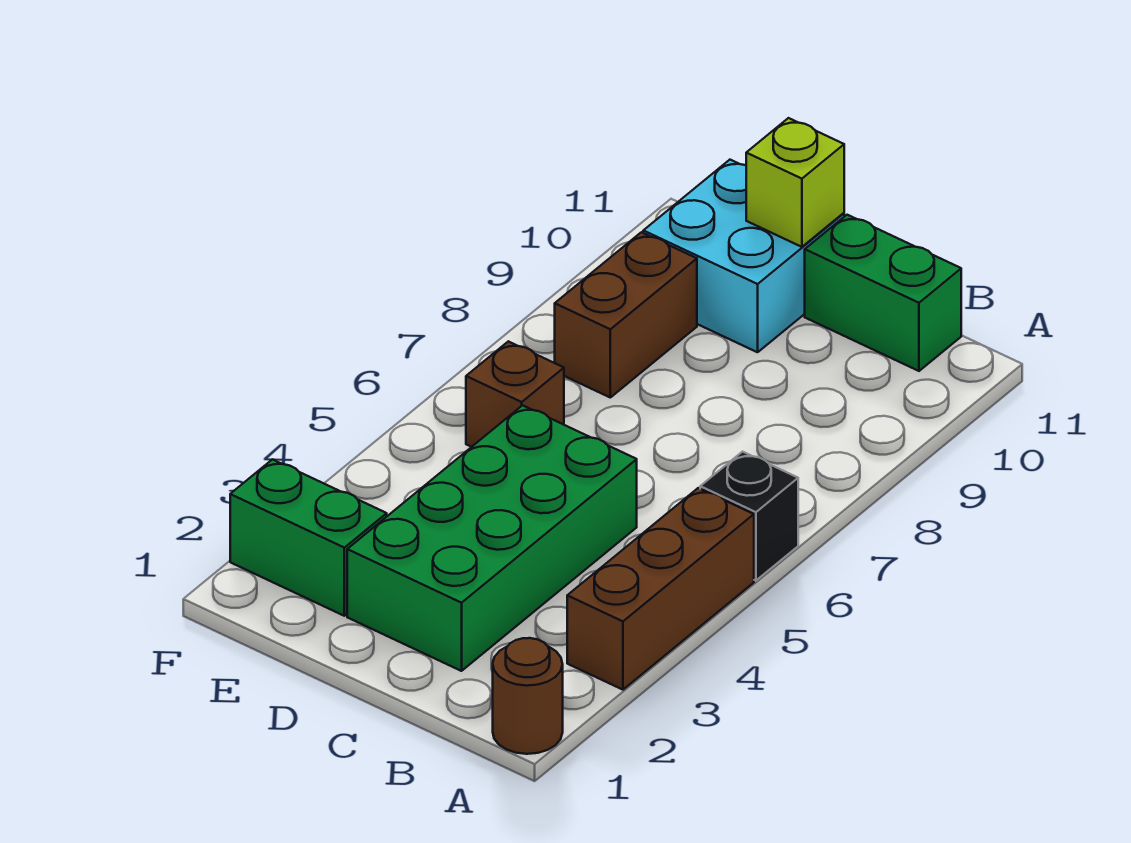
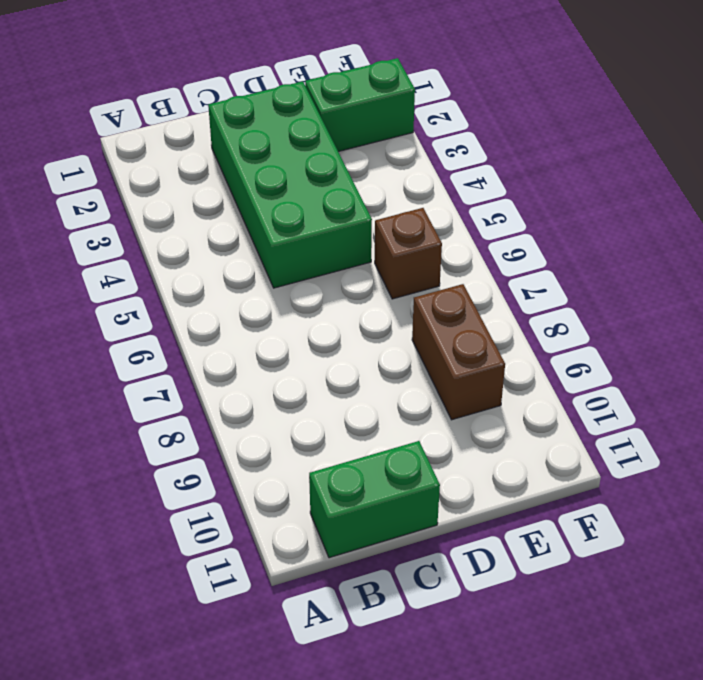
none -> brown round brick A1 level 1
none -> brown brick A3:A5 level 1

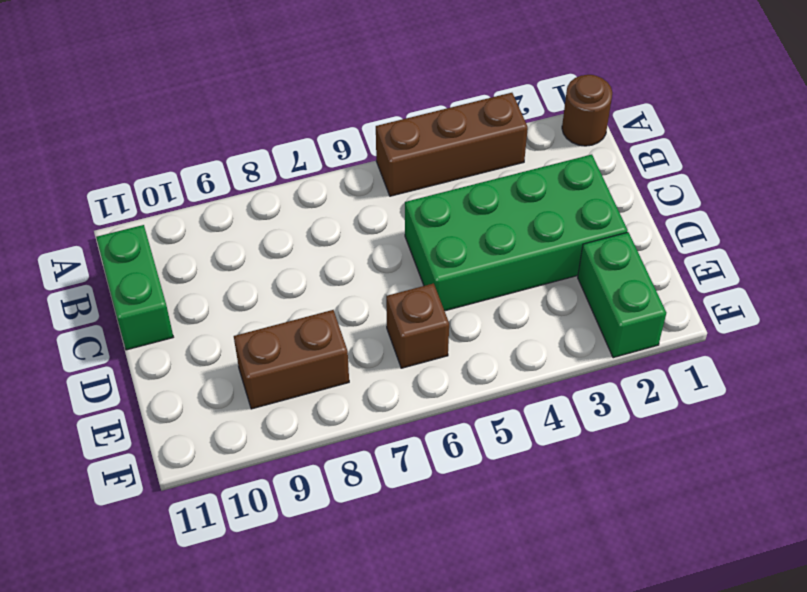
none -> black brick A6 level 1
none -> cyan brick D10:E11 level 1

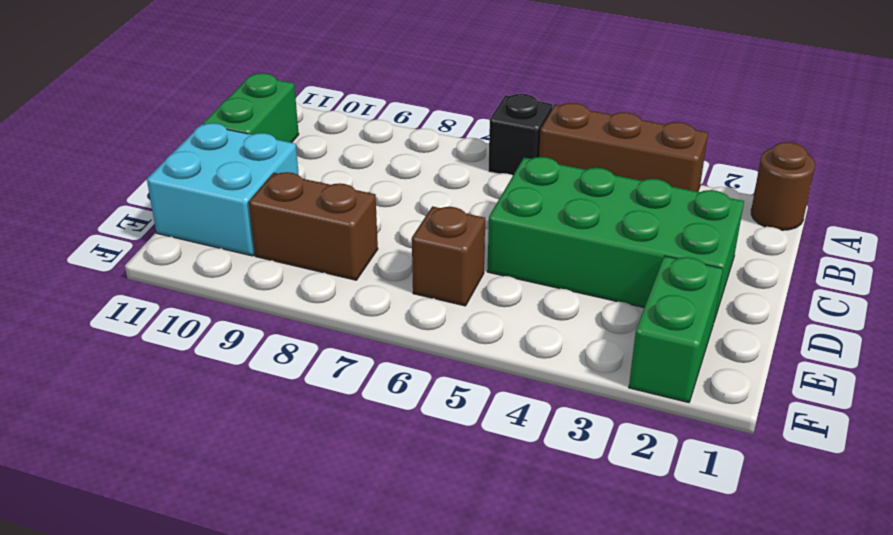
none -> lime brick D11 level 2

